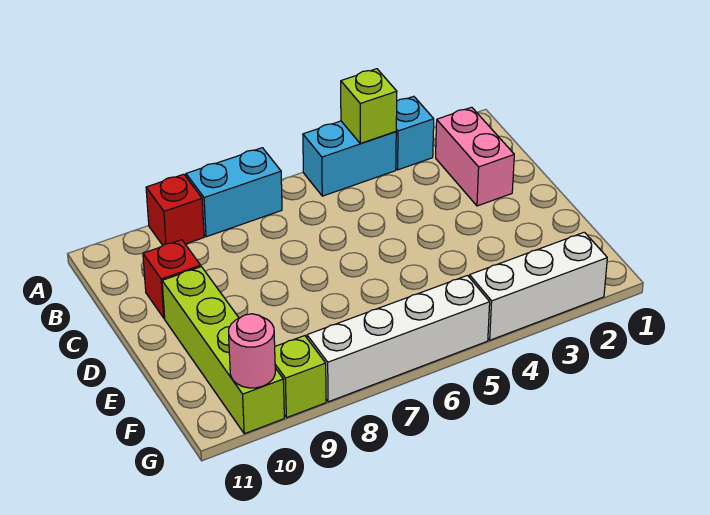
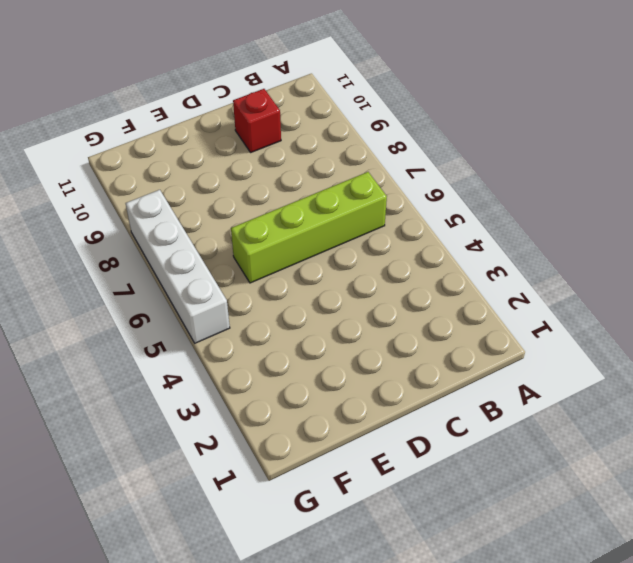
lime brick B6:E6 level 1 -> lime brick D10:G10 level 1
none -> cyan brick A3 level 1
none -> cyan brick A4:A5 level 1
none -> cyan brick A7:A8 level 1

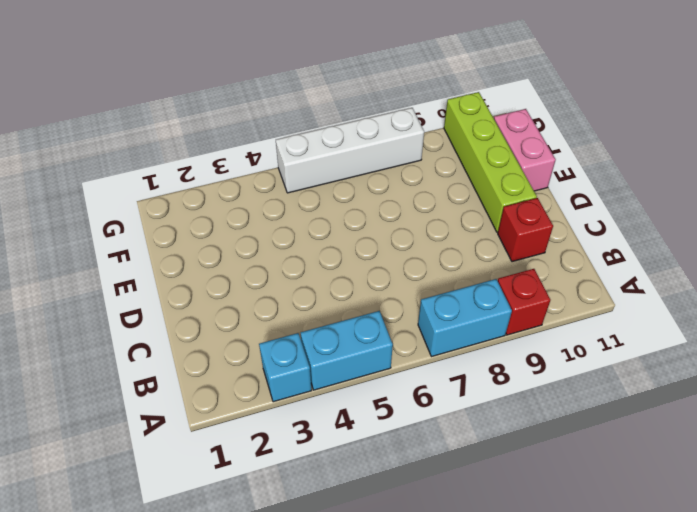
pink brick E11:F11 level 1 -> pink brick B2:C2 level 1
none -> white brick G2:G4 level 1
none -> lime brick G9 level 1
none -> lime brick A4 level 2

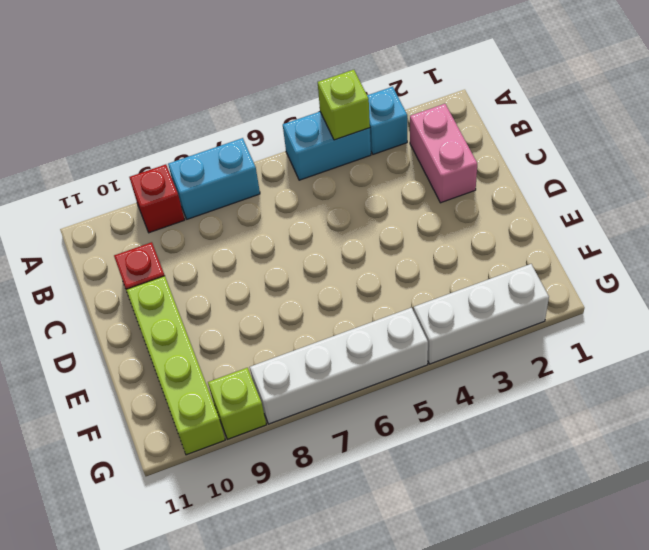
none -> pink round brick G10 level 2

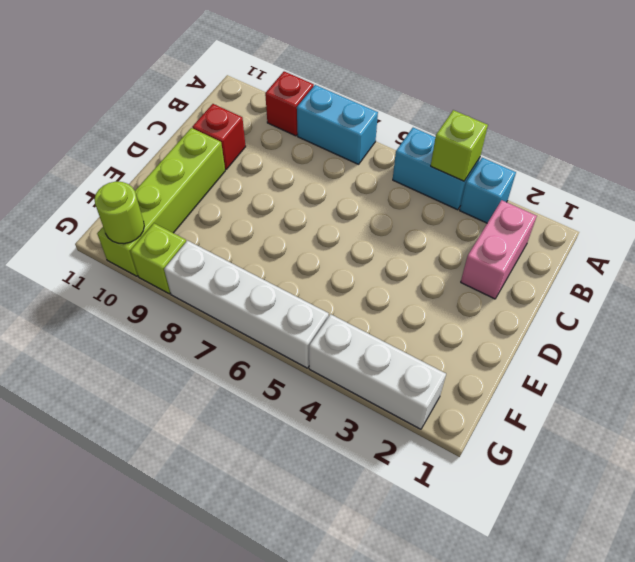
lime round brick G10 level 2 -> pink round brick G10 level 2

